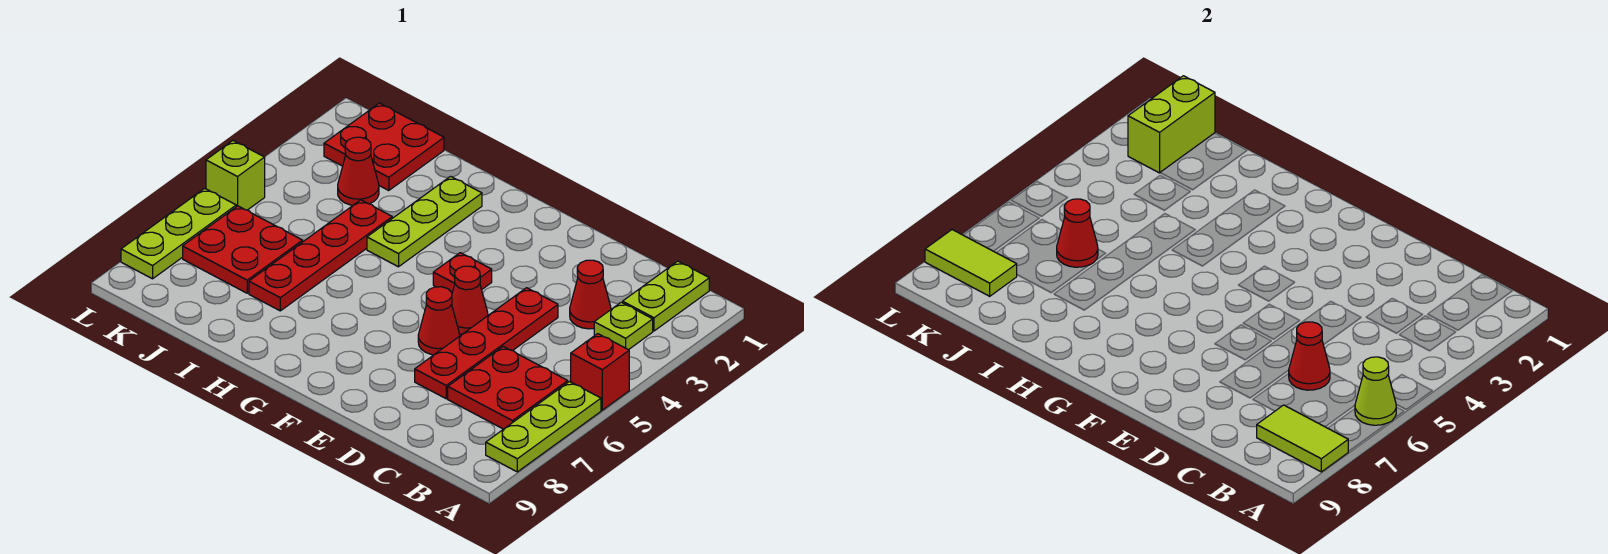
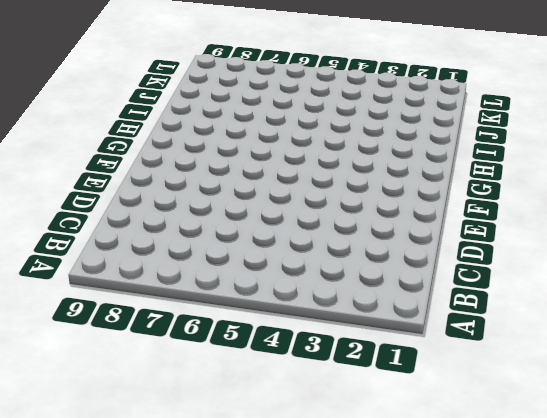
none -> red brick A5 level 1
none -> lime plate A6:A8 level 1
none -> lime plate B1:B2 level 1

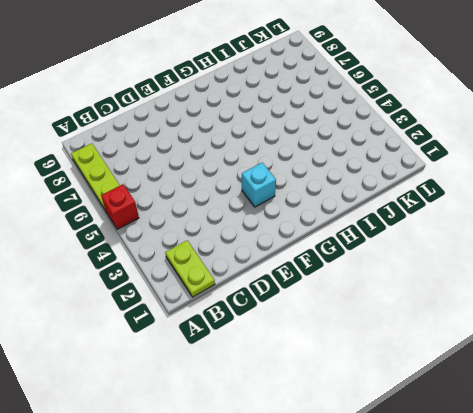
cyan brick F3 level 1 -> none
none -> lime plate B3 level 1
none -> red plate B6:C7 level 1
none -> red cone C3 level 1

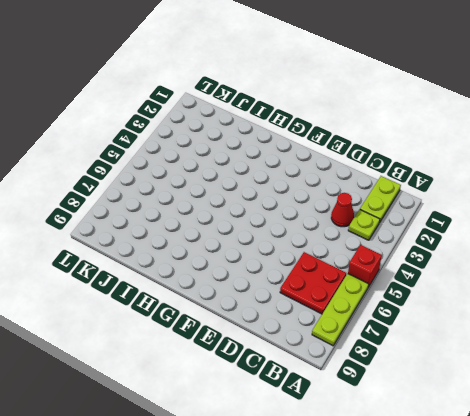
none -> red plate D4:D7 level 1
none -> red cone E5 level 1
none -> red cone E6 level 1

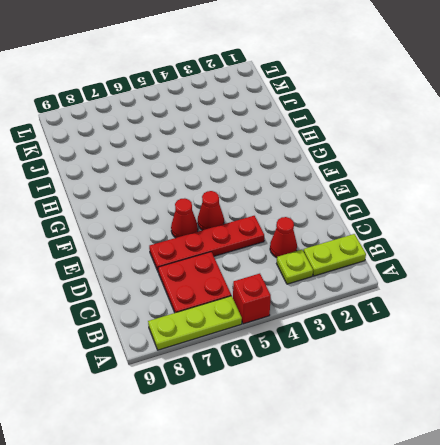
none -> red plate F4 level 1
none -> lime plate H2:H4 level 1
none -> red plate I4:I7 level 1

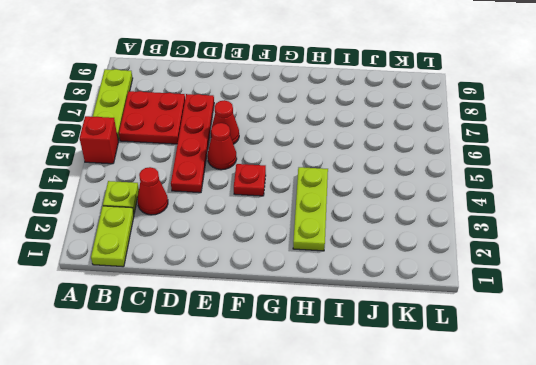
none -> red plate I4:I7 level 1
none -> red plate J1:K2 level 1
none -> red cone J3 level 1

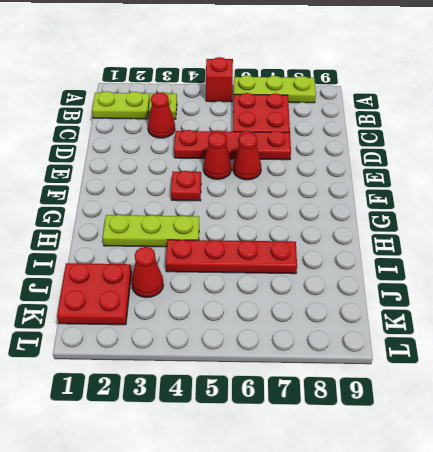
none -> red plate J6:K7 level 1
none -> lime brick L5 level 1
none -> lime plate L6:L8 level 1

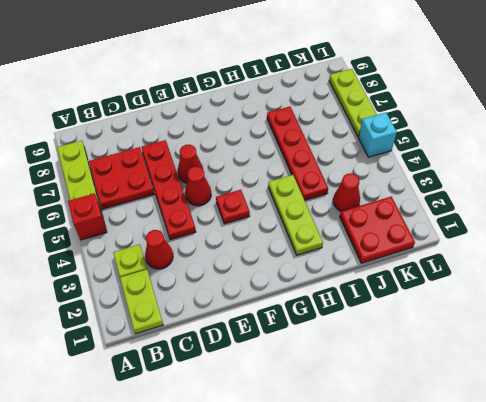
cyan brick L5 level 1 -> lime brick L5 level 1
none -> red plate J6:K7 level 1
none -> lime cone A6 level 2
none -> lime tile A8:B8 level 2

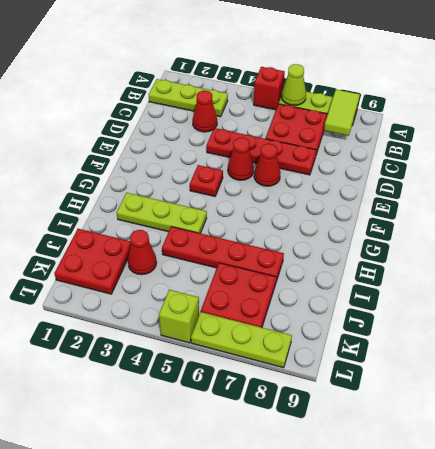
none -> red cone C6 level 2
none -> red cone J6 level 2
none -> lime brick K1:K2 level 2

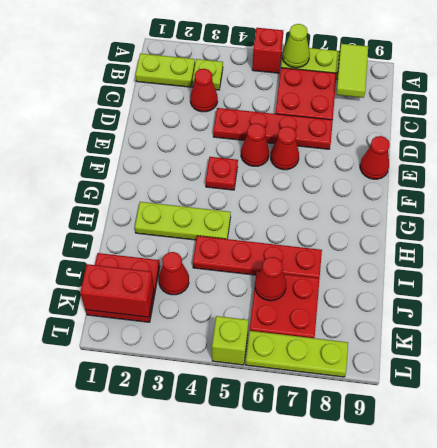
red cone E9 level 1 -> red cone C6 level 2
red brick K1:K2 level 2 -> lime brick K1:K2 level 2
none -> lime tile K8:L8 level 2

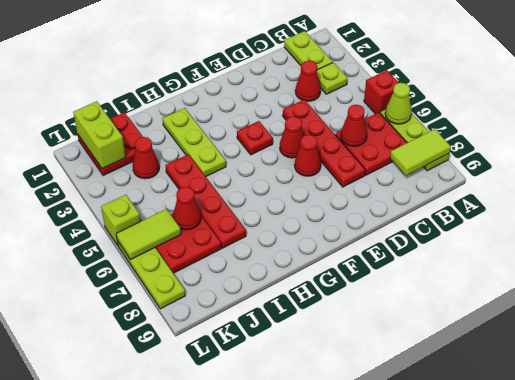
lime tile K6:L6 level 2 -> lime tile K8:L8 level 2

